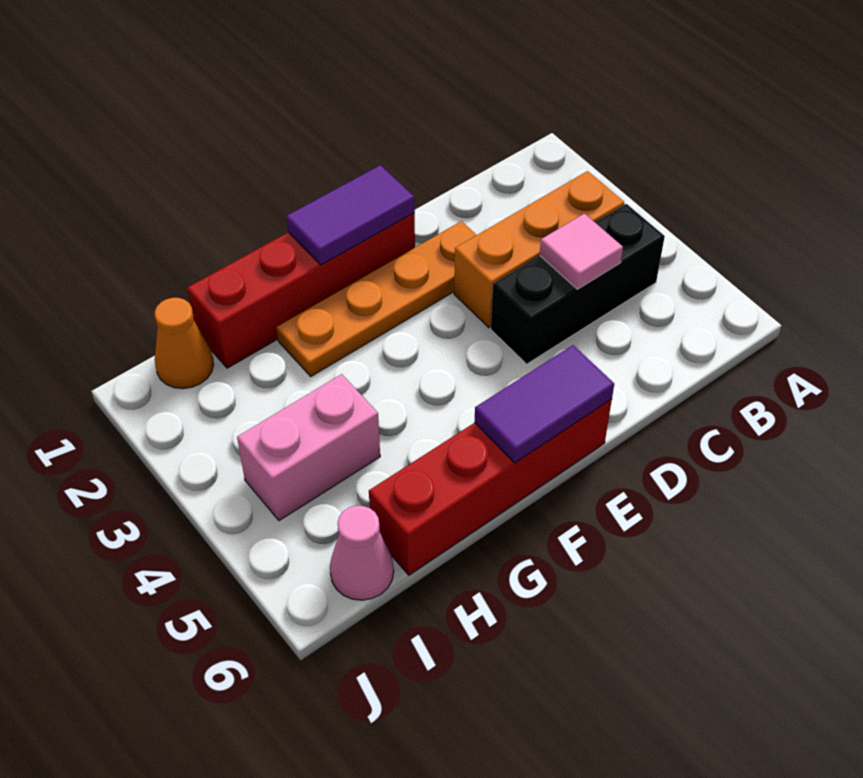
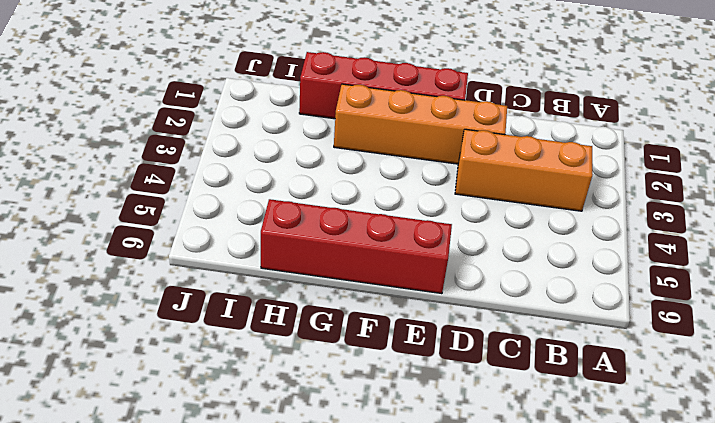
orange brick D2:G2 level 1 -> orange plate D2:G2 level 1
none -> black brick B4:D4 level 1
none -> pink brick H4:I4 level 1

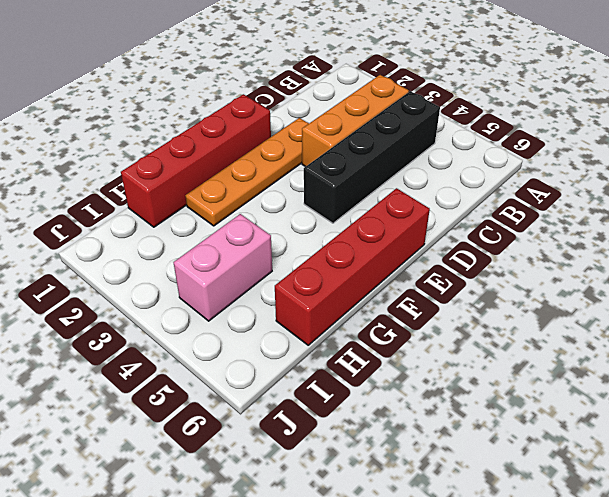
black brick B4:E4 level 1 -> black brick B4:D4 level 1
none -> orange cone I1 level 1
none -> pink cone I6 level 1

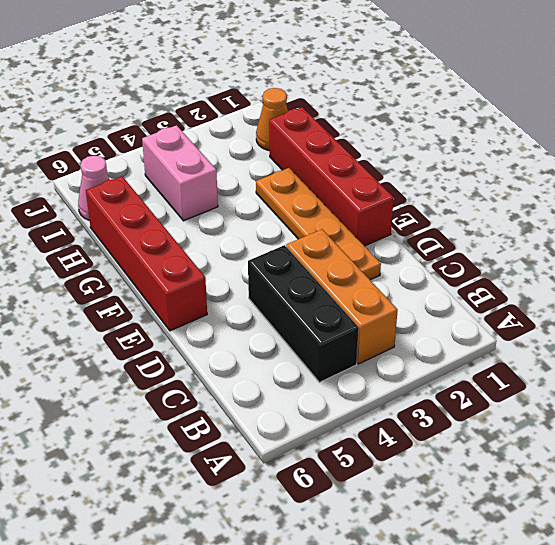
none -> pink tile C4 level 2
none -> purple tile E1:F1 level 2

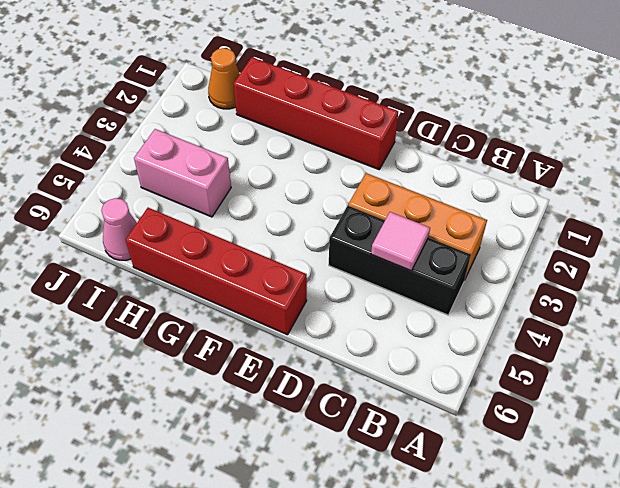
none -> orange plate D2:G2 level 1
none -> purple tile E1:F1 level 2

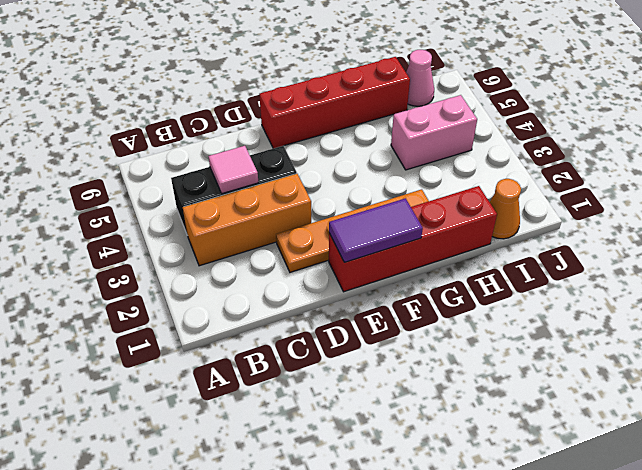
none -> purple tile E6:F6 level 2

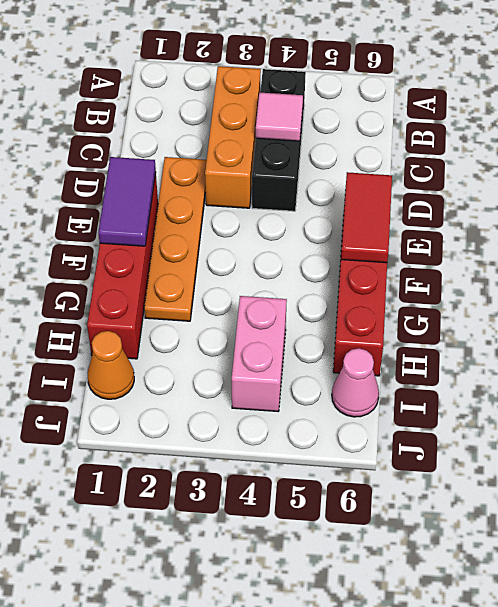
red tile E6:F6 level 2 -> purple tile E6:F6 level 2

